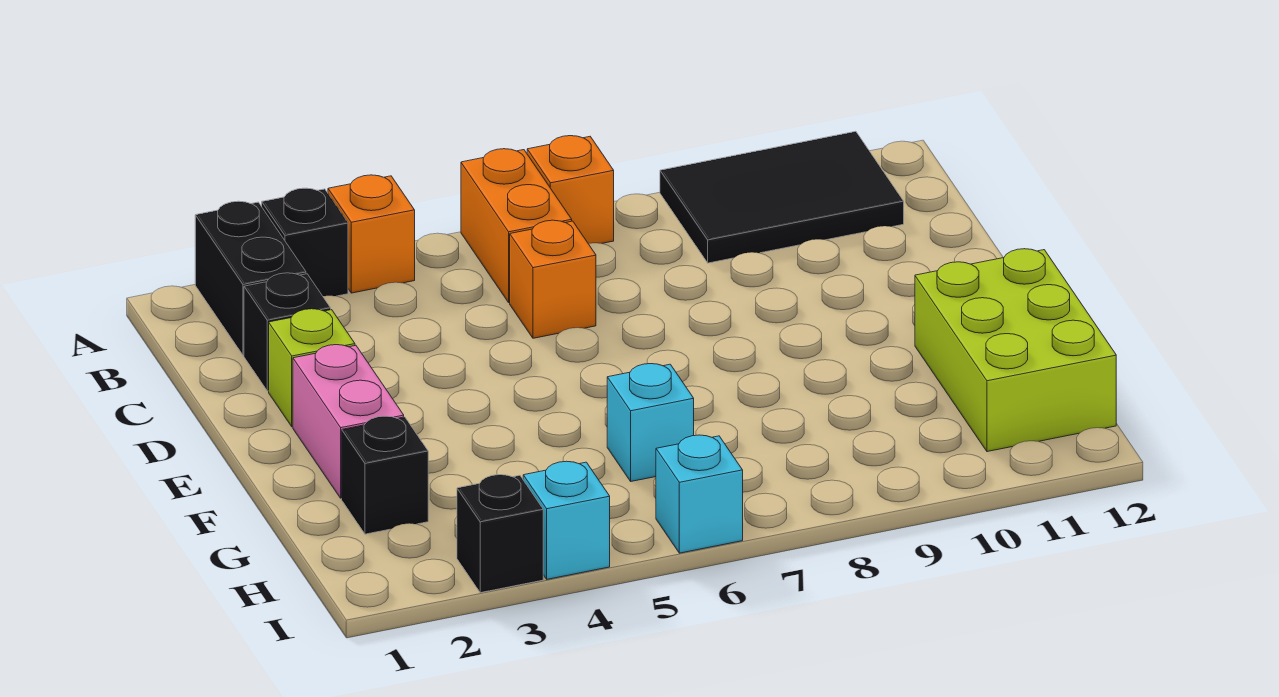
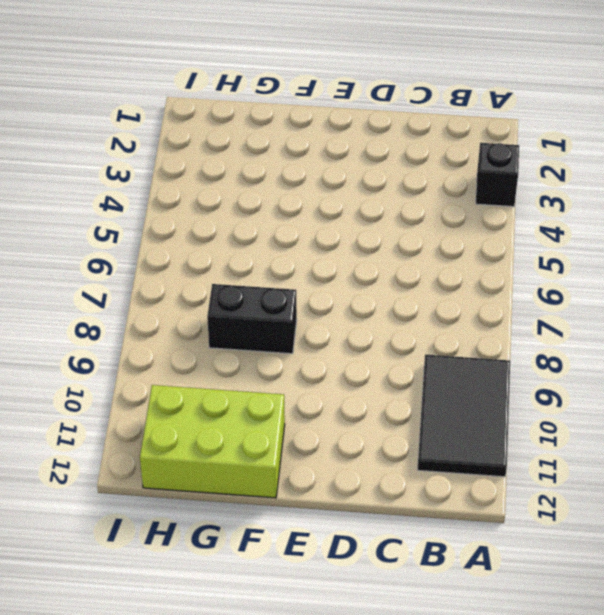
black brick F8:G8 level 1 -> black brick A2:B2 level 1
none -> orange brick A4 level 1
none -> orange brick A6:B6 level 1
none -> orange brick A7 level 1

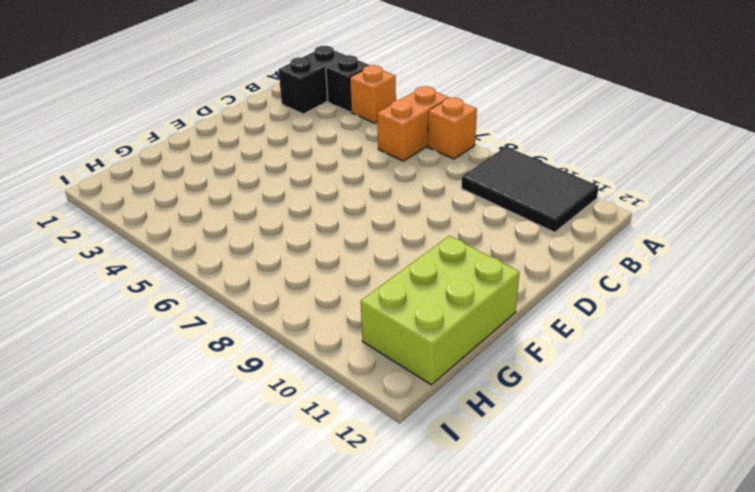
none -> black brick C2 level 1
none -> orange brick C6 level 1
none -> lime brick D2 level 1

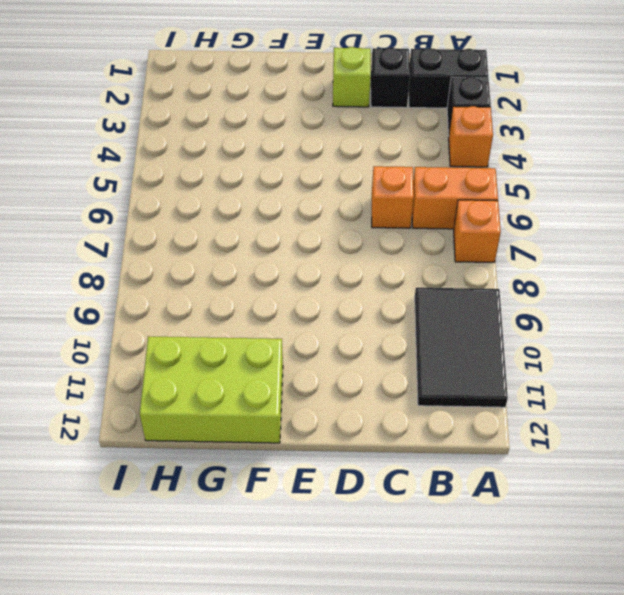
none -> pink brick E2:F2 level 1
none -> black brick G2 level 1
none -> cyan brick G6 level 1

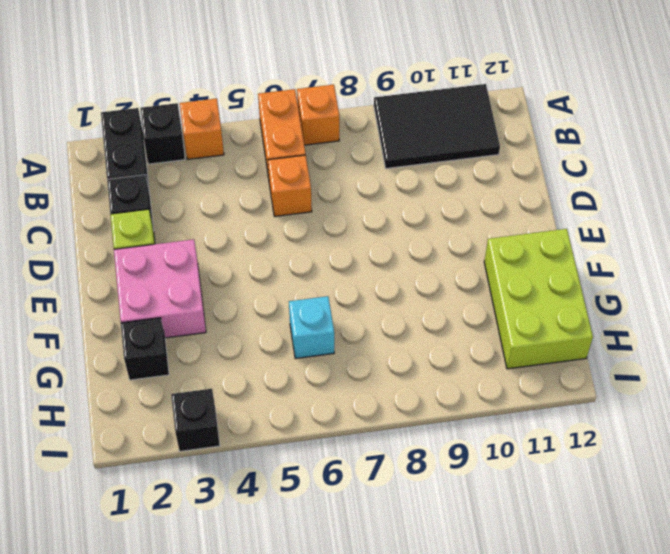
pink brick E2:F3 level 1 -> pink brick E2:F2 level 1
none -> cyan brick I4 level 1
none -> cyan brick I6 level 1

